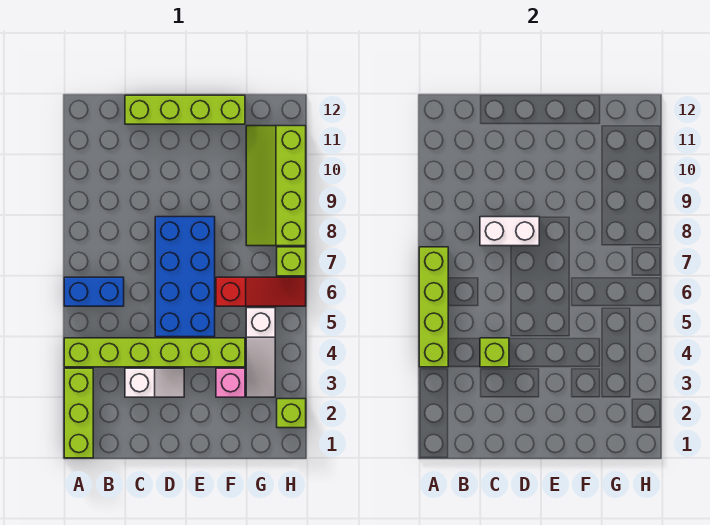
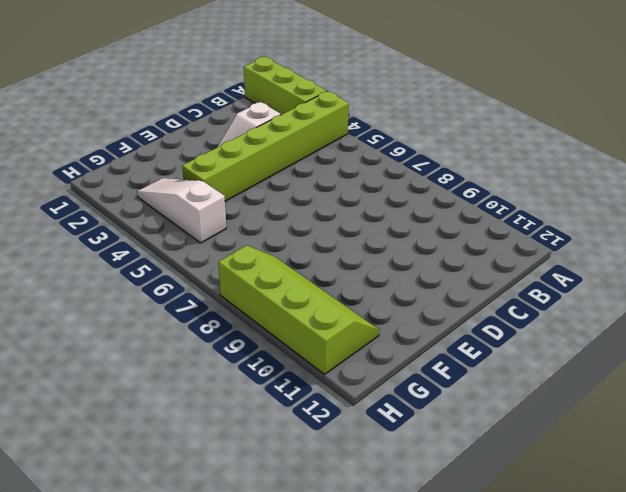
none -> blue brick A6:B6 level 1
none -> lime brick C12:F12 level 1
none -> blue brick D5:E8 level 1

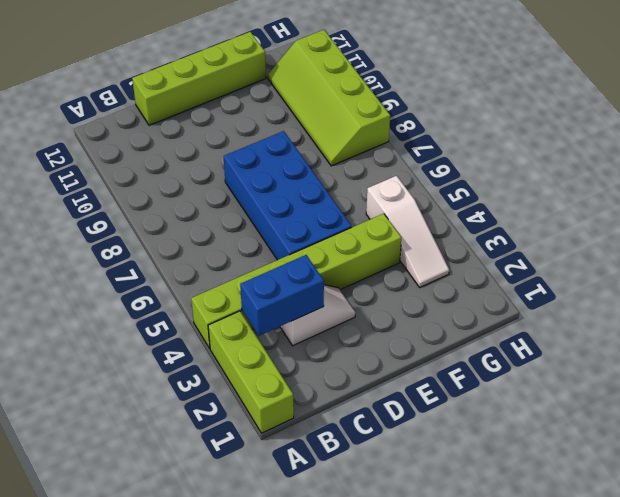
blue brick B3:C3 level 2 -> blue brick A6:B6 level 1
none -> pink brick F3 level 1
none -> red slope F6:H6 level 1 top F
none -> lime brick H2 level 1

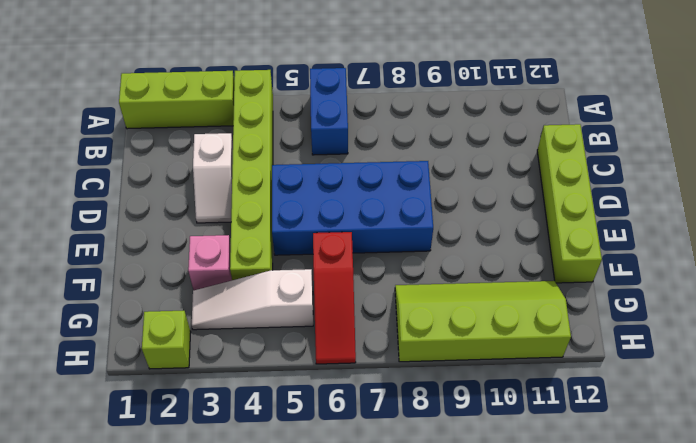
none -> lime brick H7 level 1
none -> lime brick A4:A7 level 2
none -> lime brick C4 level 2

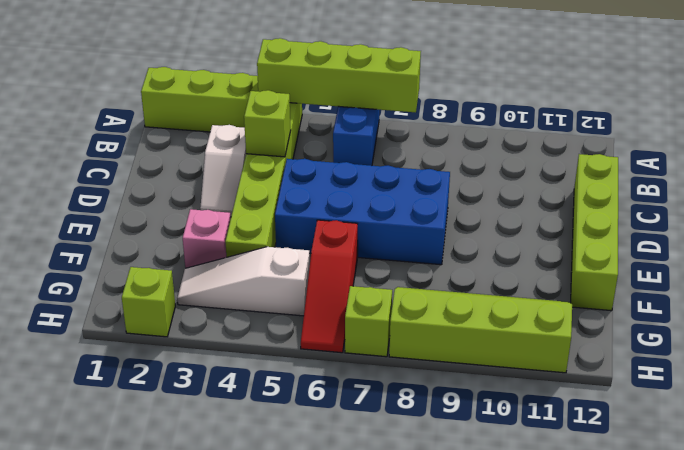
none -> white brick C8:D8 level 2

